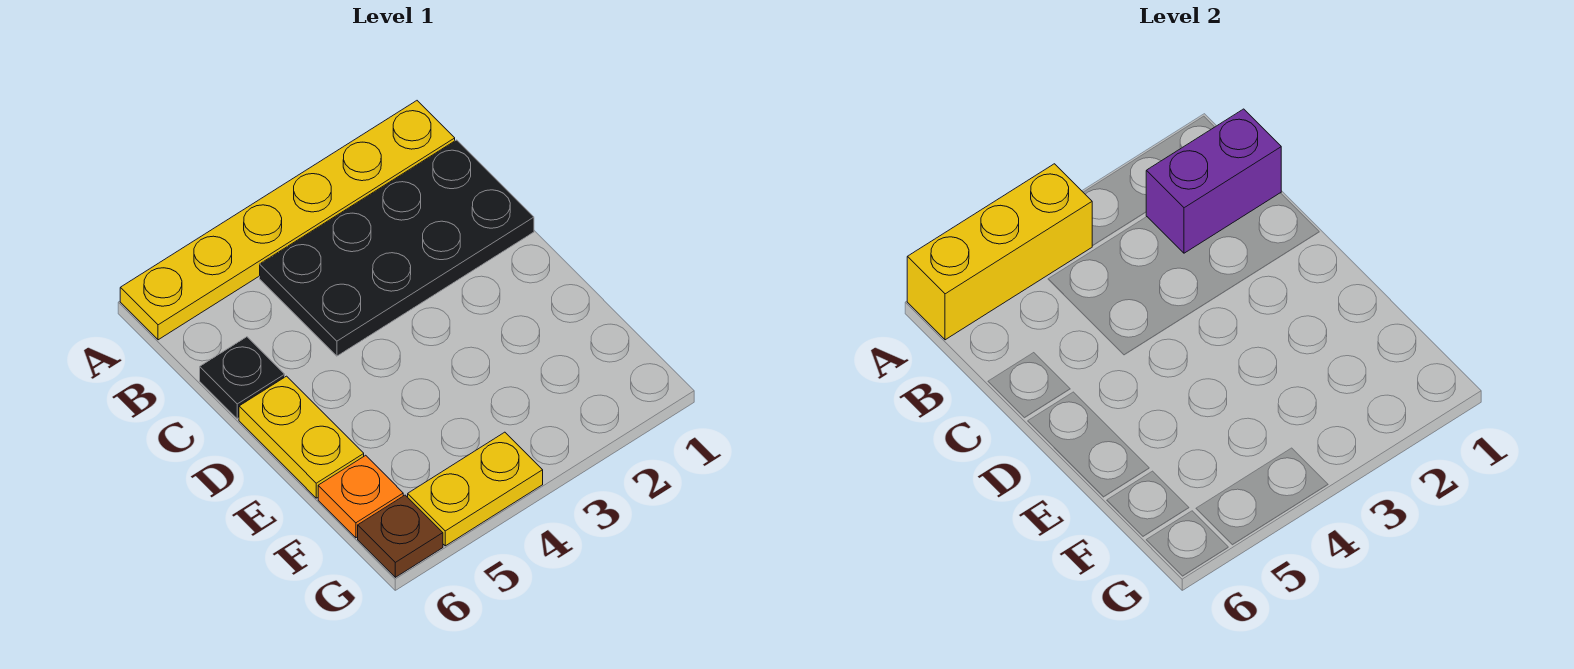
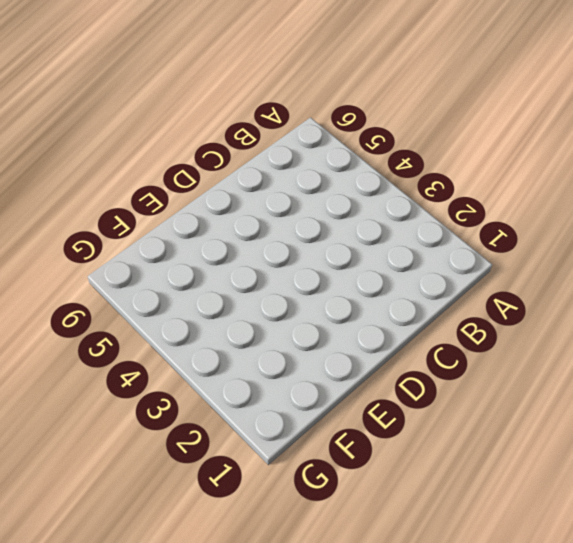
none -> yellow plate A1:A6 level 1
none -> black plate B1:C4 level 1

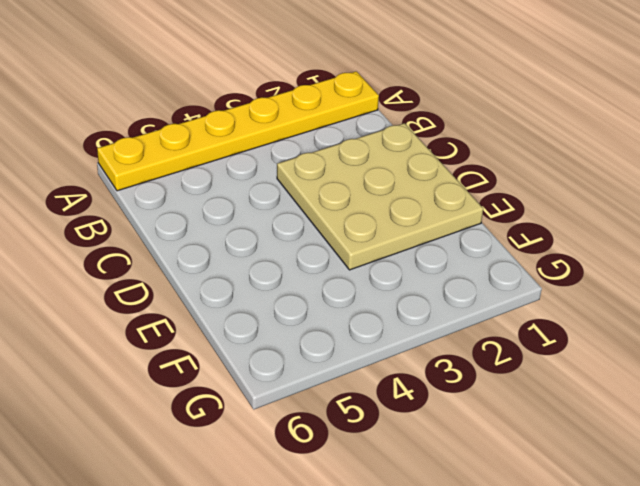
tan plate C1:E3 level 1 -> black plate B1:C4 level 1
none -> black plate C6 level 1
none -> yellow plate D6:E6 level 1

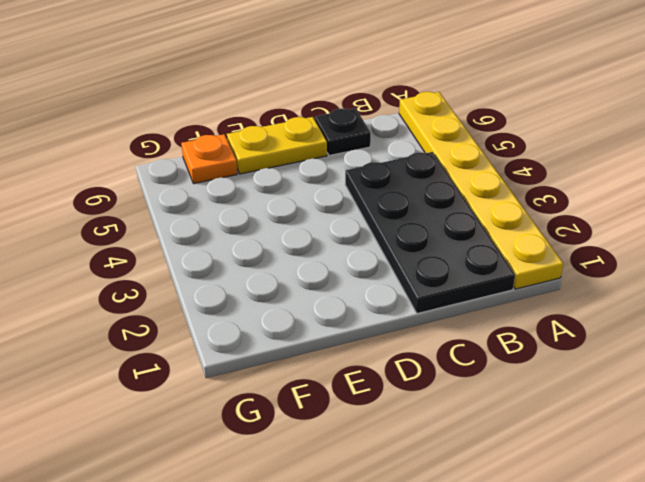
none -> yellow plate G4:G5 level 1
none -> brown plate G6 level 1

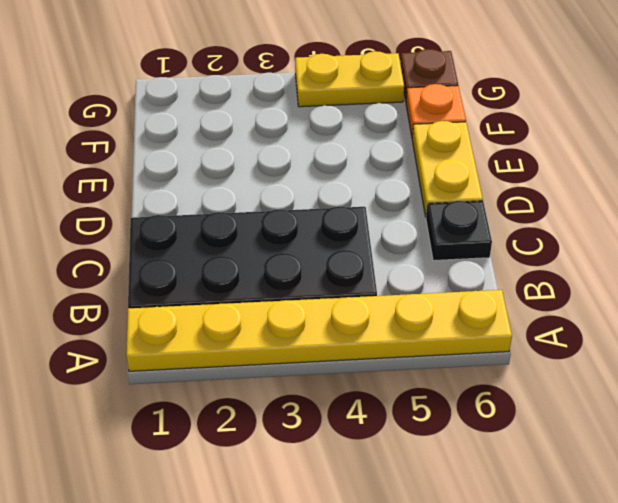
none -> yellow brick A4:A6 level 2
none -> purple brick B1:B2 level 2

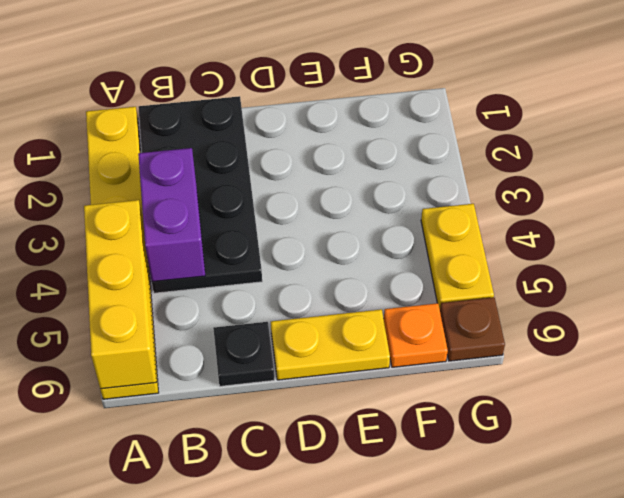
purple brick B3:B4 level 2 -> purple brick B1:B2 level 2

